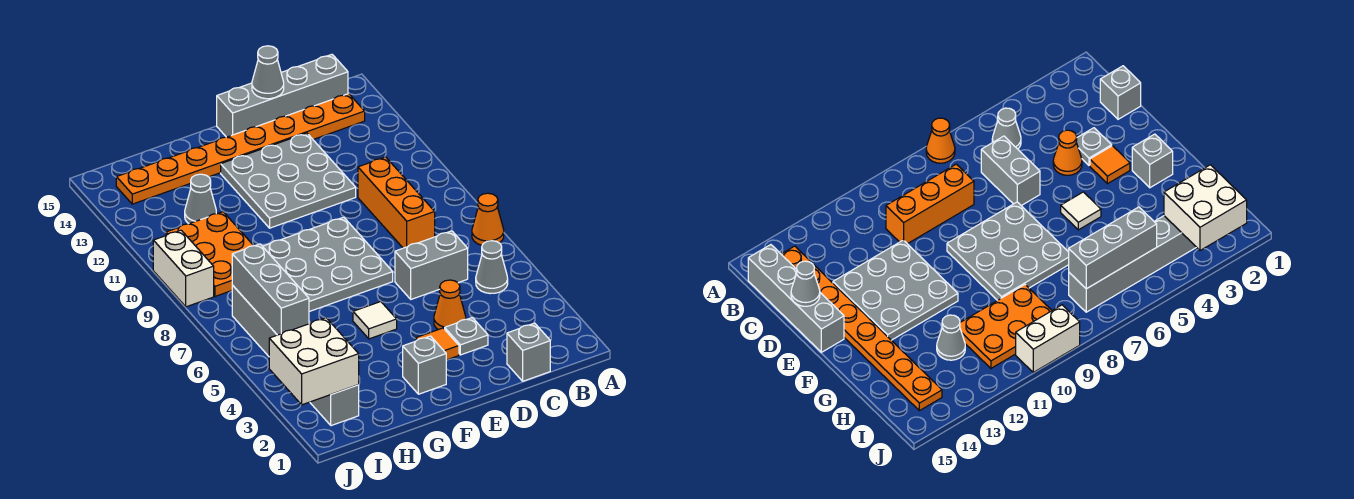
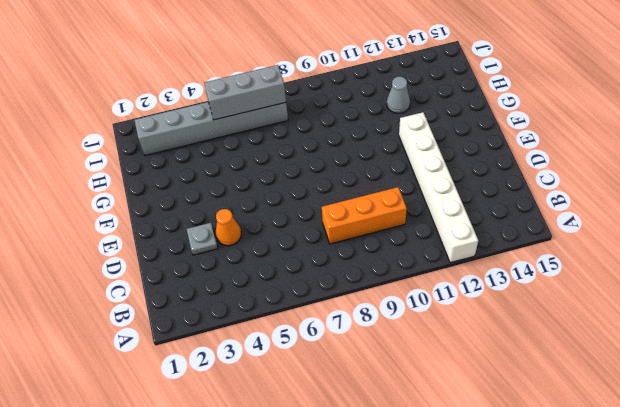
white brick A12:F12 level 1 -> grey plate D11:F13 level 1
none -> orange cone A7 level 1
none -> grey cone B5 level 1
none -> orange plate B14:I14 level 1

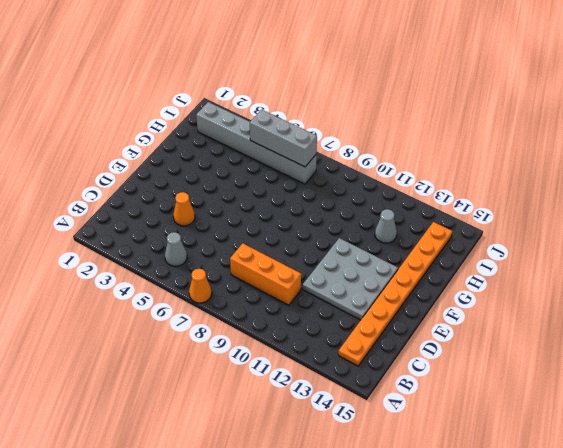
none -> grey brick B15:E15 level 1
none -> grey brick C1 level 1
none -> grey brick C6:D6 level 1

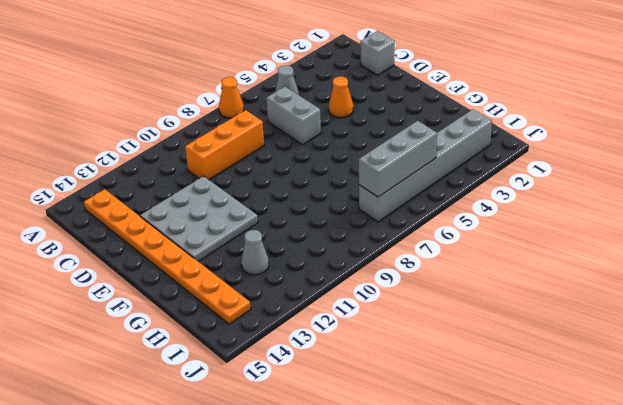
none -> grey brick B15:E15 level 1
none -> grey plate D3 level 1
none -> orange tile E3 level 1

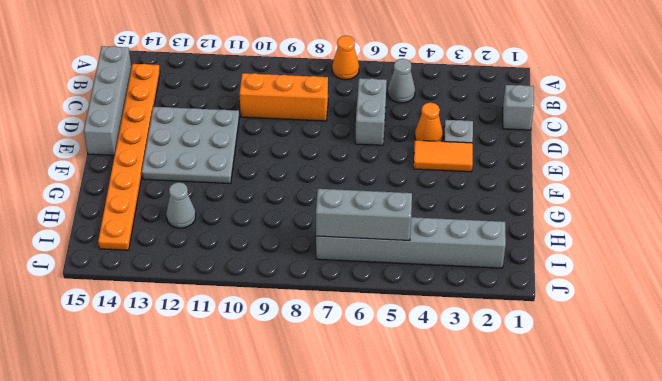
orange tile E3:E4 level 1 -> orange tile E3 level 1
none -> grey plate E7:G9 level 1
none -> grey brick F2 level 1
none -> white tile F5 level 1

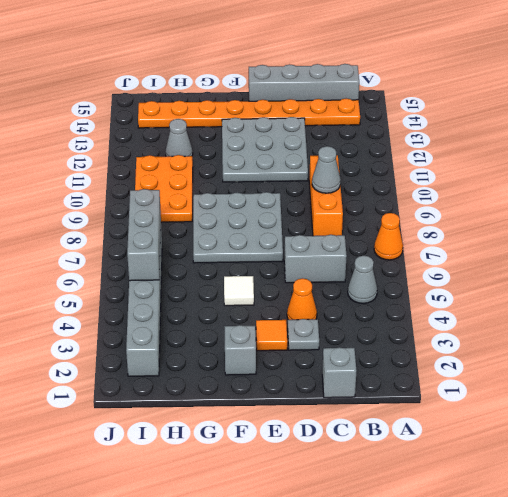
grey cone C9 level 2 -> grey cone D15 level 2
none -> white brick J9:J10 level 1
none -> white brick I2:J3 level 2

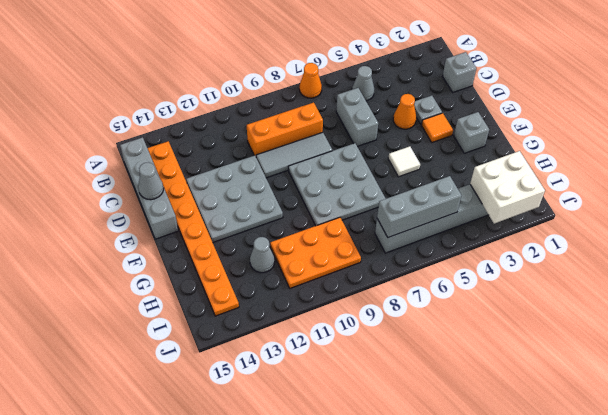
grey tile D8:D10 level 1 -> none
none -> white brick J9:J10 level 1

